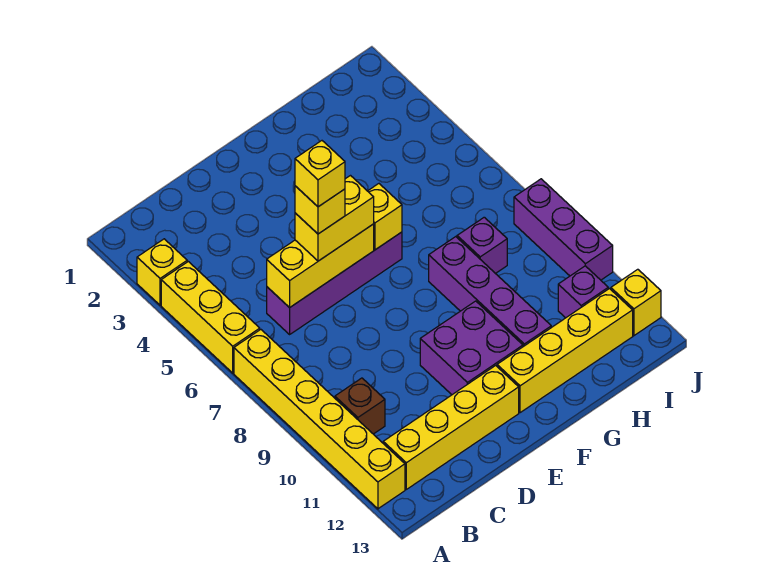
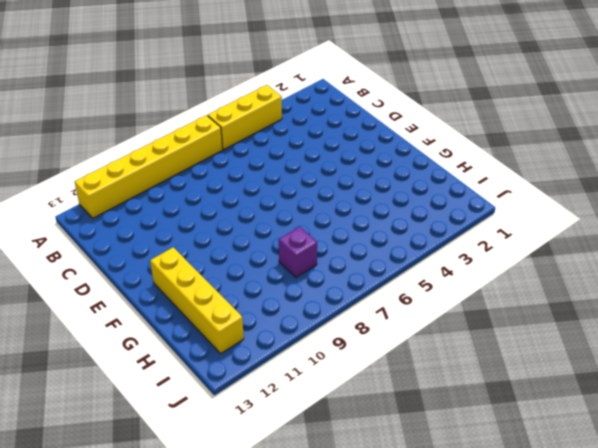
none -> yellow brick A3 level 1
none -> brown brick B10 level 1
none -> yellow brick B12:E12 level 1

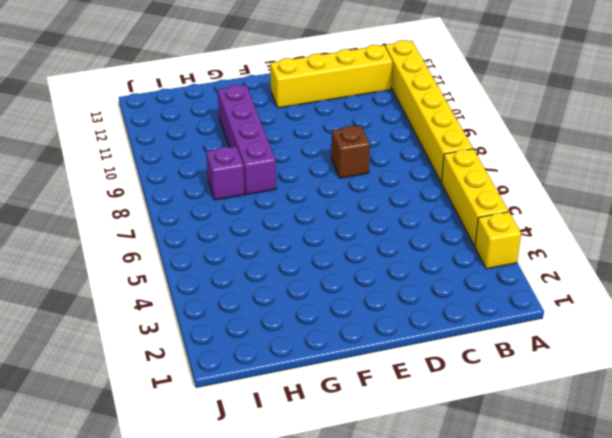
brown brick D8 level 1 -> brown brick B10 level 1
none -> purple brick C6:F6 level 1
none -> purple brick E10:F11 level 1
none -> yellow brick F12:I12 level 1

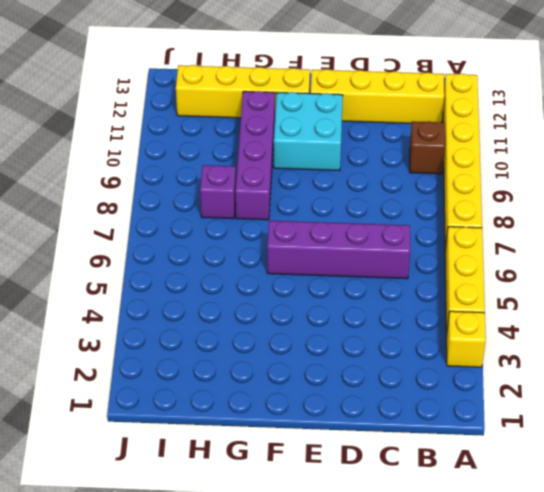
cyan brick E10:F11 level 1 -> purple brick E10:F11 level 1
none -> purple brick I11 level 1
none -> purple brick J8:J10 level 1
none -> yellow brick J12 level 1

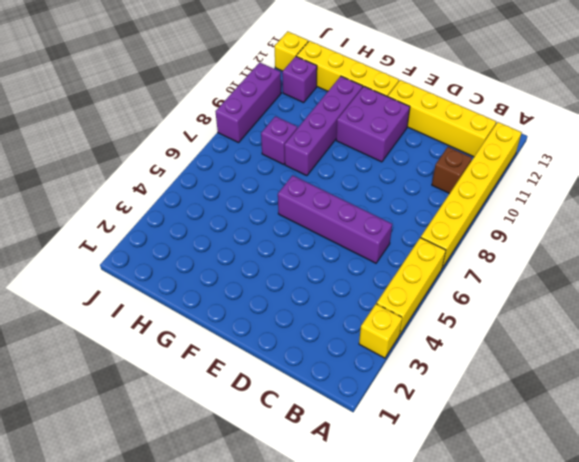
none -> yellow brick C6:E6 level 2
none -> yellow brick F6 level 2
none -> yellow brick D6:E6 level 3

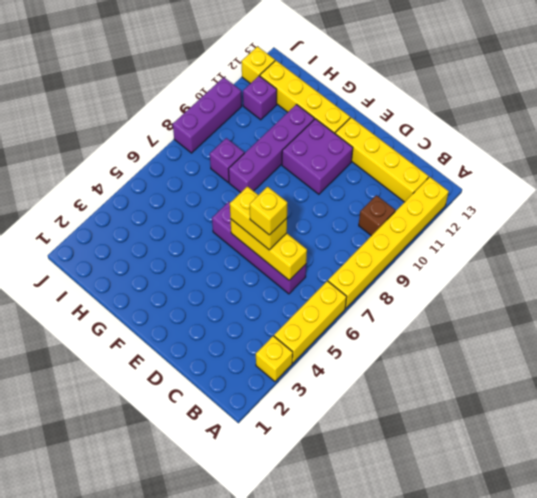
none -> yellow brick F6 level 2
none -> yellow brick D6 level 5

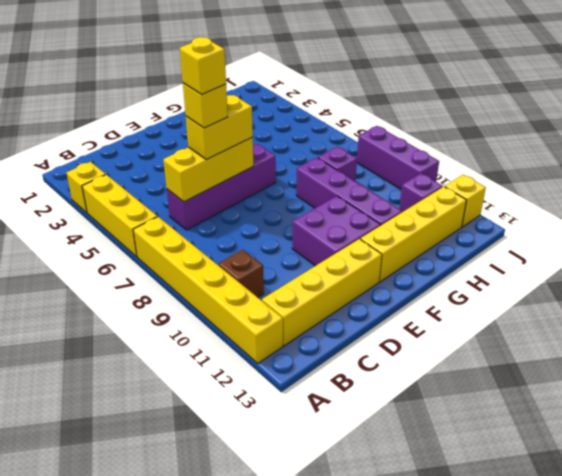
none -> yellow brick F6 level 2

